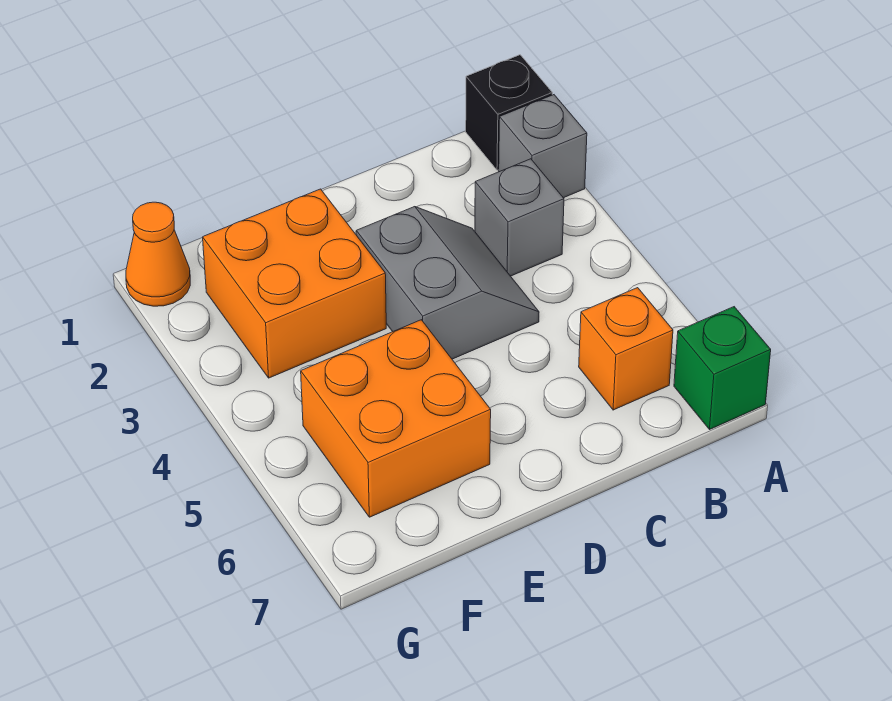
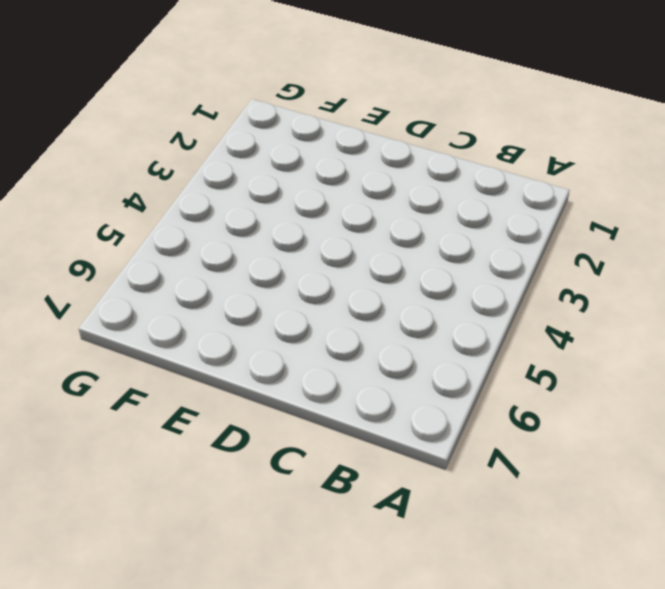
none -> black brick A1 level 1
none -> grey brick A2 level 1

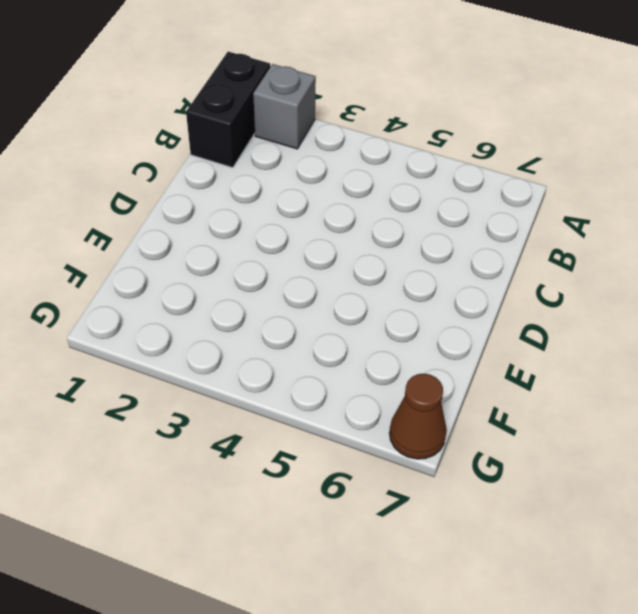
black brick A1:B1 level 1 -> black brick A1 level 1
brown cone G7 level 1 -> none
none -> green brick A7 level 1
none -> grey brick B3 level 1

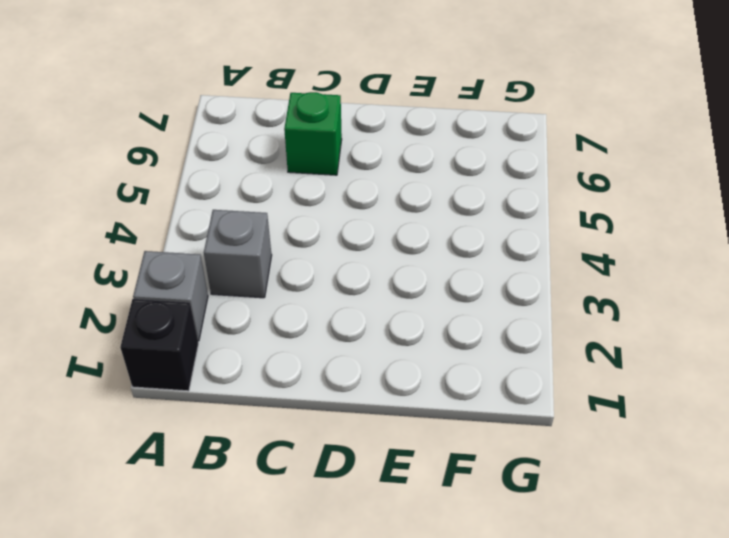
green brick C6 level 1 -> green brick A7 level 1
none -> orange brick B6 level 1
none -> grey slope C3:D4 level 1 top D

